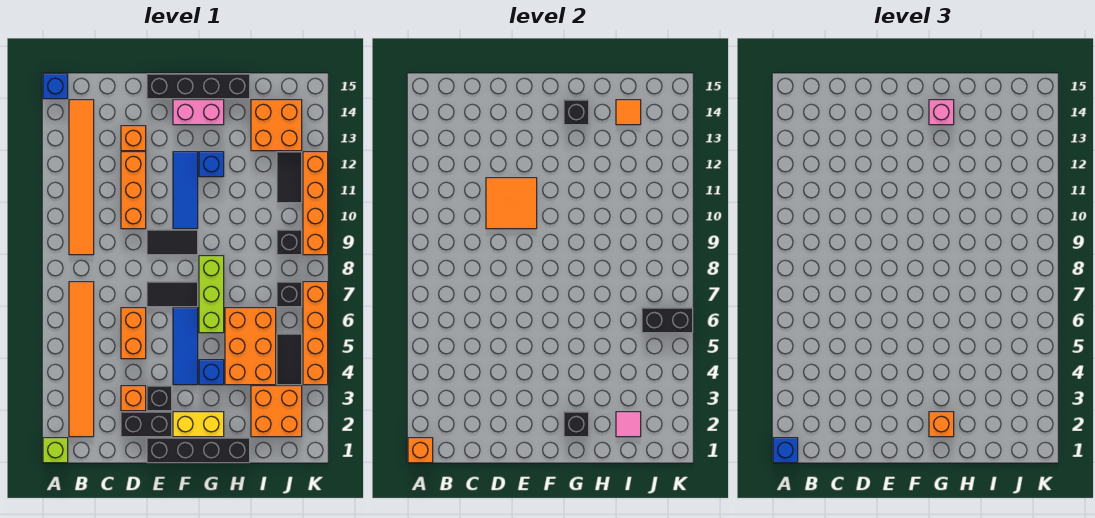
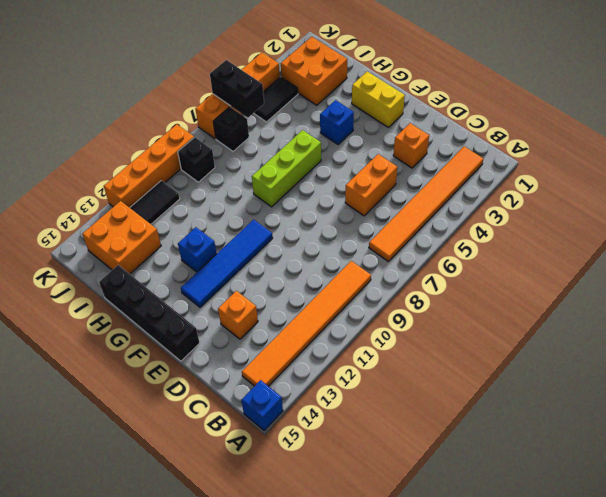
blue tile F10:F13 level 1 -> blue tile F10:F12 level 1
none -> lime brick A1 level 1
none -> black brick D2:E2 level 1
none -> orange brick D10:D12 level 1
none -> black brick E1:H1 level 1

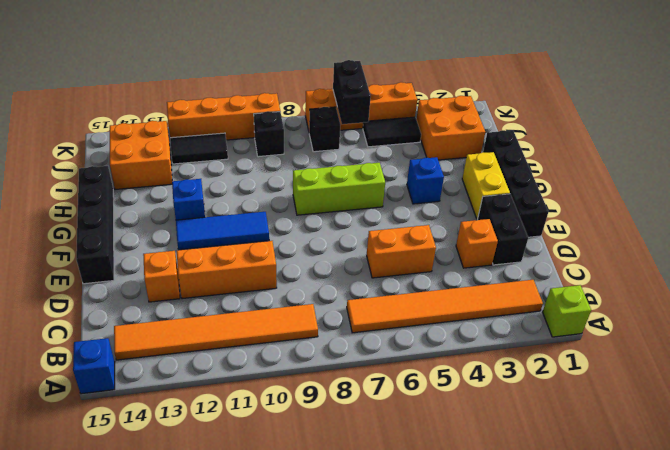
none -> black brick E3 level 1
none -> black tile E7:F7 level 1
none -> black tile E9:F9 level 1
none -> blue tile F4:F6 level 1

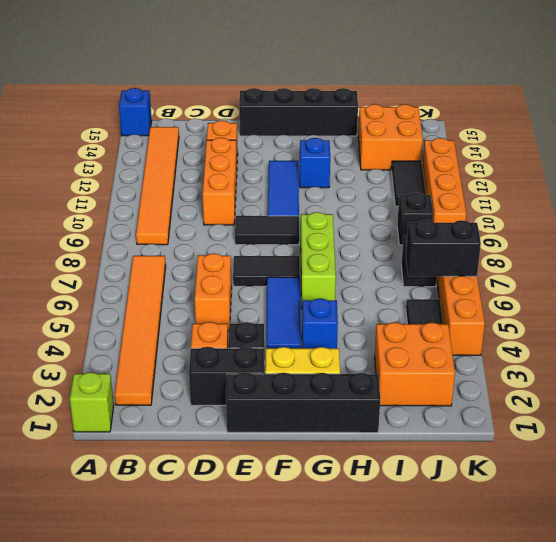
none -> pink brick F14:G14 level 1
none -> orange brick H4:I6 level 1
none -> orange brick A1 level 2
none -> orange tile D10:E11 level 2

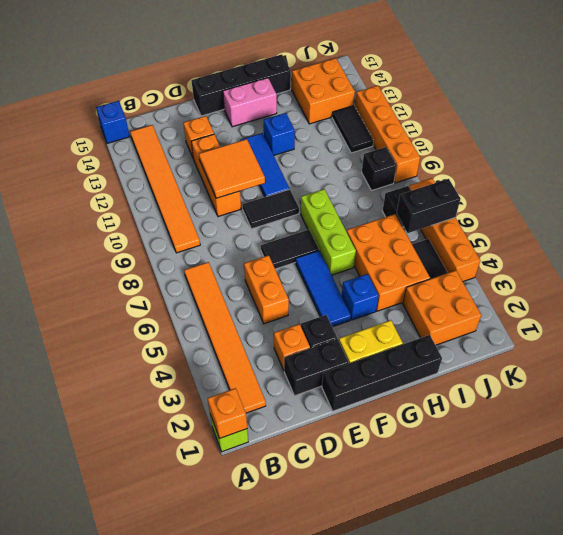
none -> black brick G2 level 2
none -> black brick G14 level 2
none -> pink tile I2 level 2
none -> orange tile I14 level 2

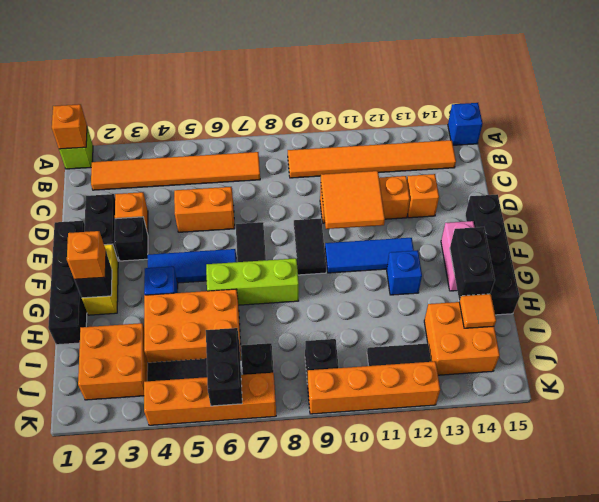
black brick G14:H14 level 2 -> black brick G14 level 2
none -> pink tile I2 level 2
none -> blue brick A1 level 3
none -> pink brick G14 level 3

